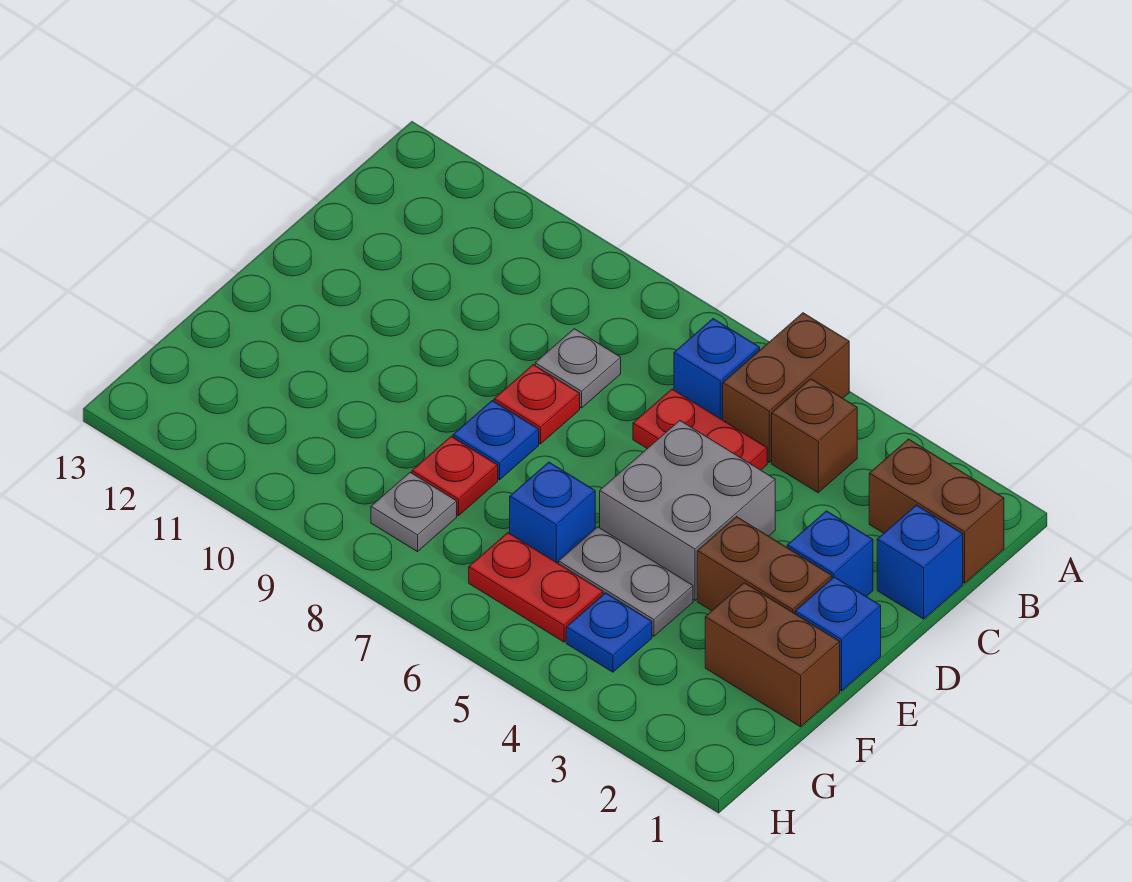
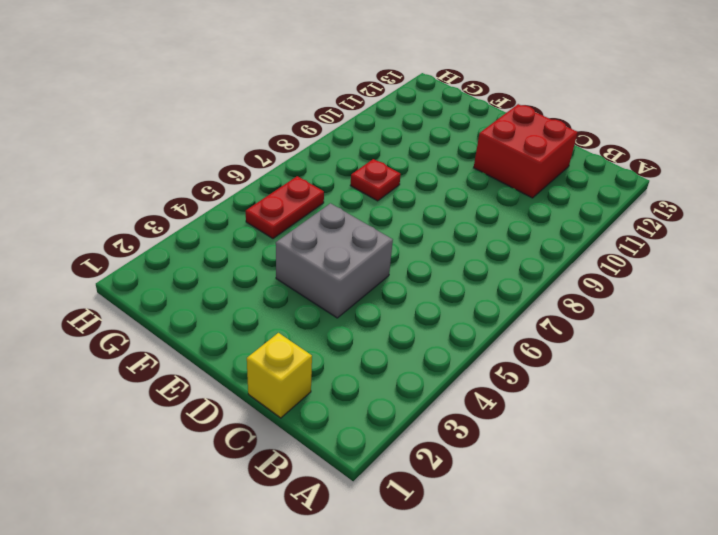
yellow brick C1 level 1 -> blue brick C1 level 1
red brick C11:D12 level 1 -> none
none -> brown brick A5:B5 level 1
none -> brown brick B1:B2 level 1
none -> brown brick B4 level 1

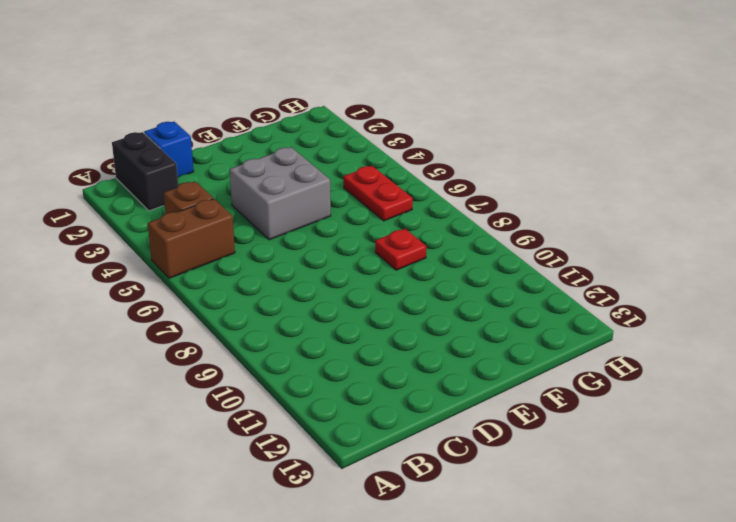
black brick B1:B2 level 1 -> brown brick B1:B2 level 1
none -> blue brick B6 level 1
none -> red plate C5:C6 level 1
none -> grey plate C8 level 1

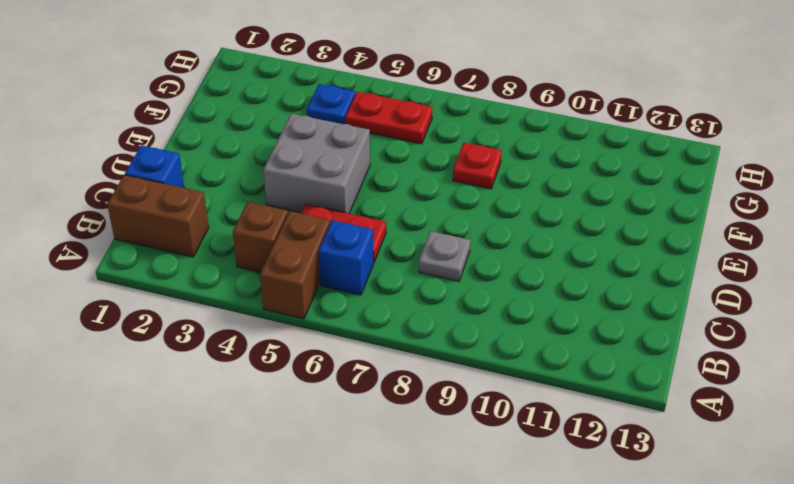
none -> blue brick D2 level 1
none -> red plate D8 level 1
none -> blue brick E1 level 1

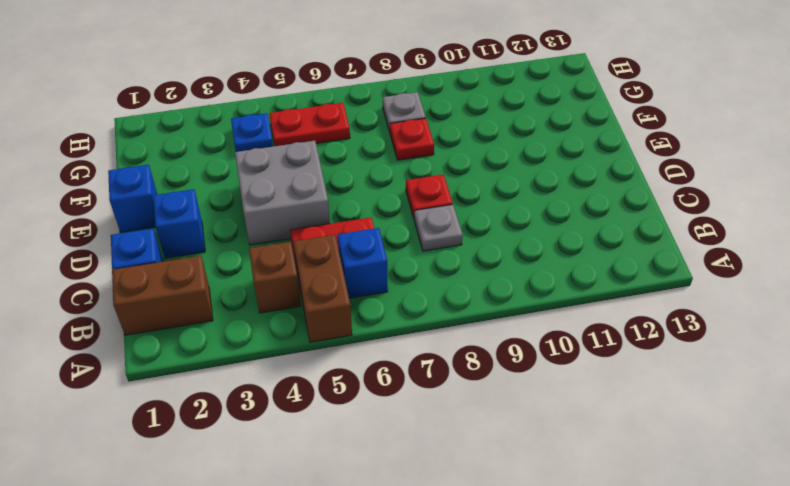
none -> brown brick E2:E3 level 1
none -> blue plate E8 level 1
none -> brown brick F1:F2 level 1

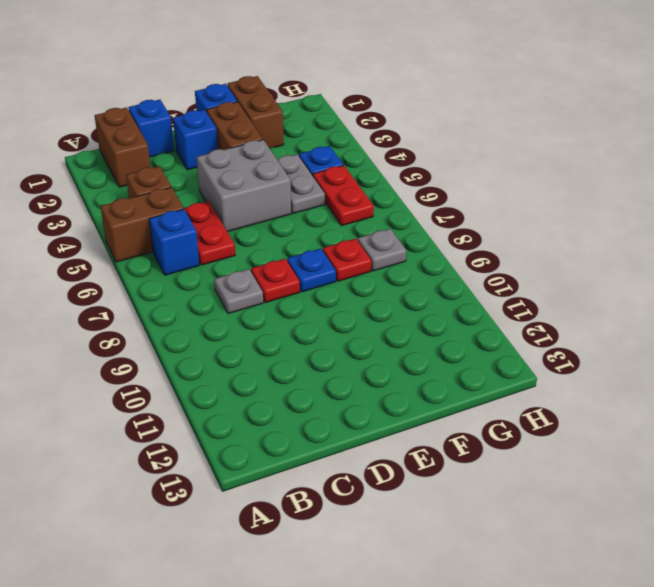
none -> blue brick F6 level 1

